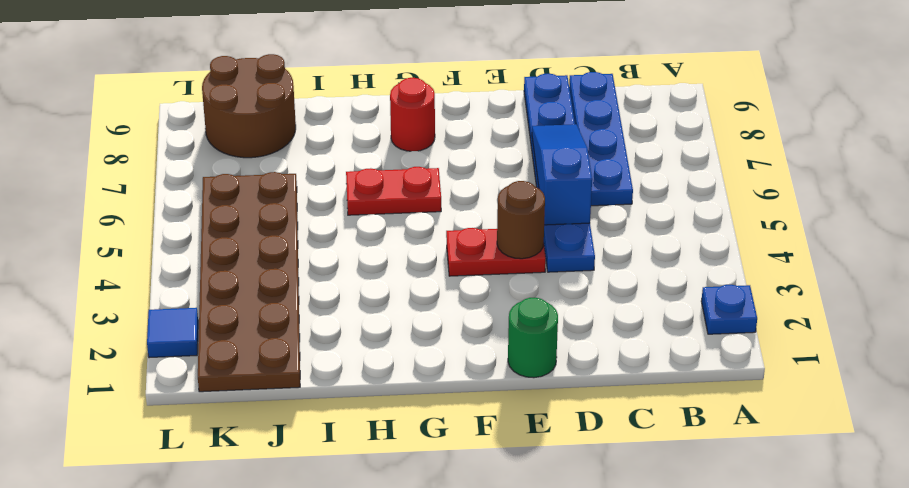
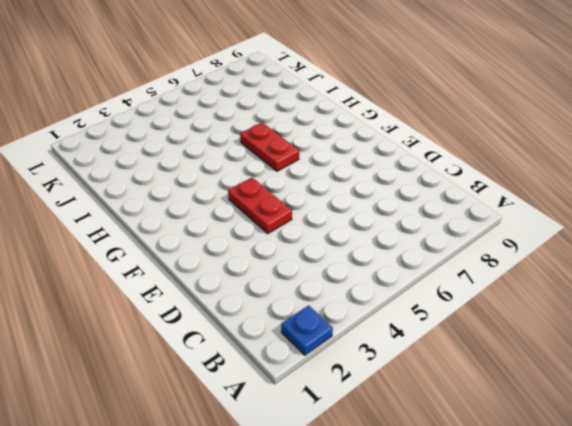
none -> blue plate C6:C9 level 1
none -> blue plate D4:D9 level 1
none -> green round brick E1 level 1

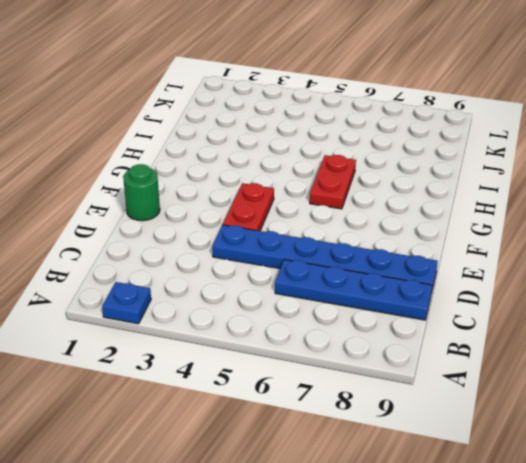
none -> red round brick G8 level 1
none -> brown plate J1:K6 level 1
none -> brown round brick J8:K9 level 1

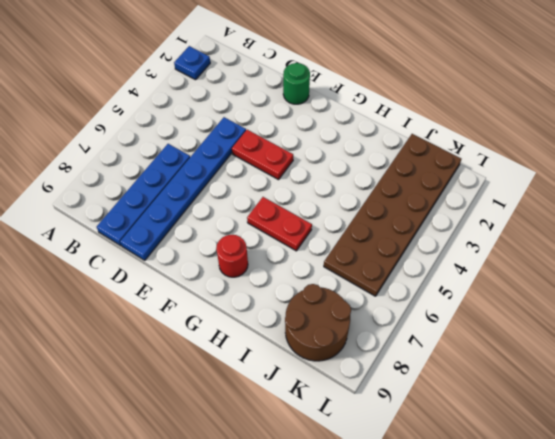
none -> blue tile L2 level 1
none -> blue slope D5:D7 level 2 top 5
none -> brown round brick E4 level 2

